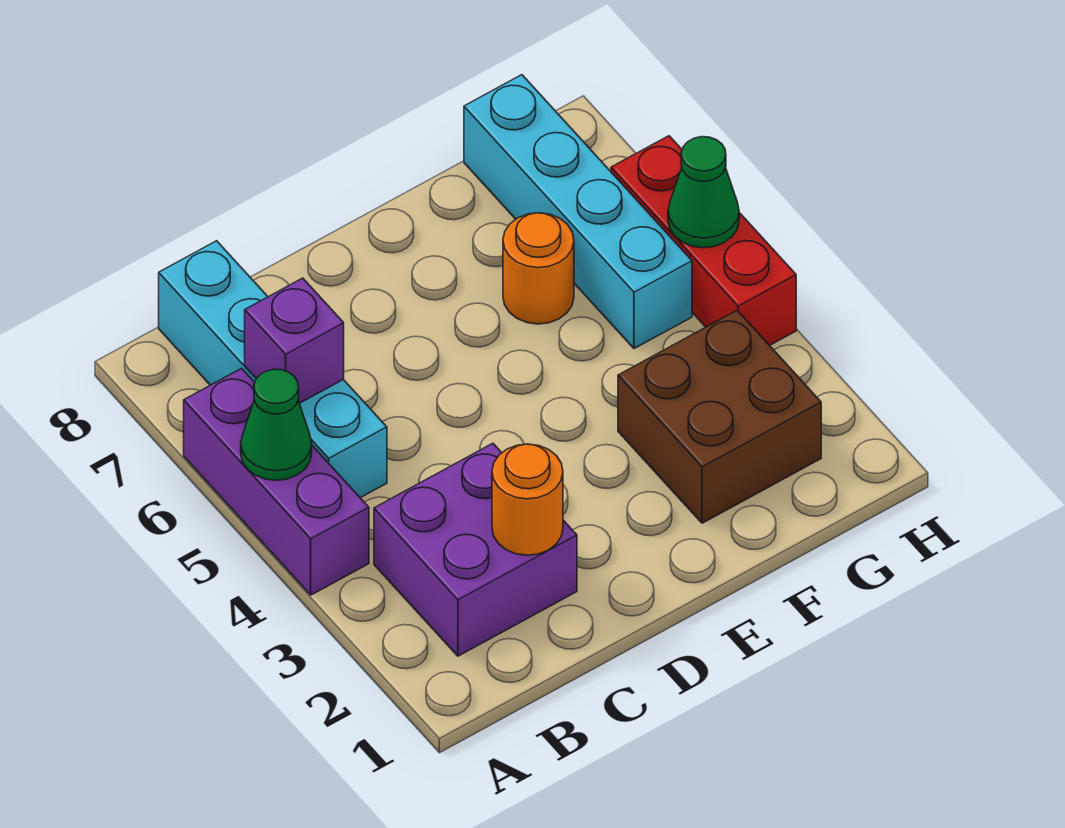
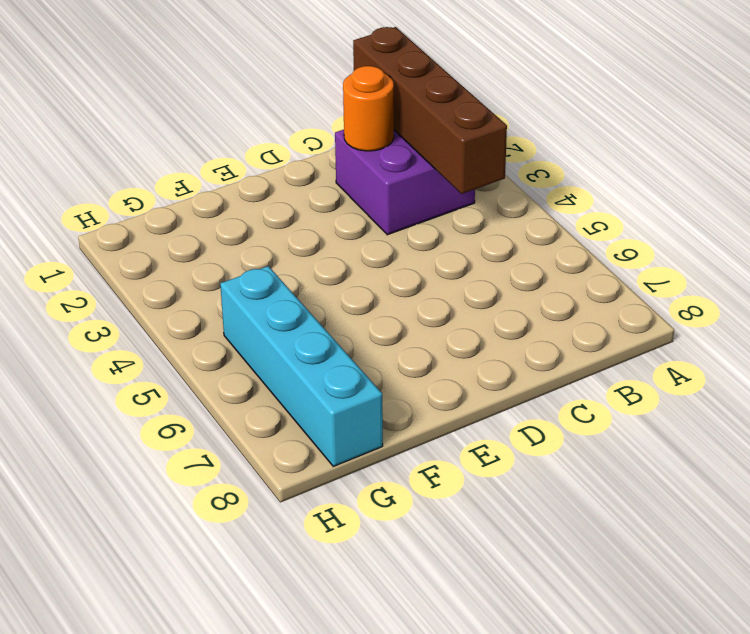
brown brick B1:B4 level 2 -> none
none -> purple brick A4:A6 level 1
none -> cyan brick B5:B8 level 1

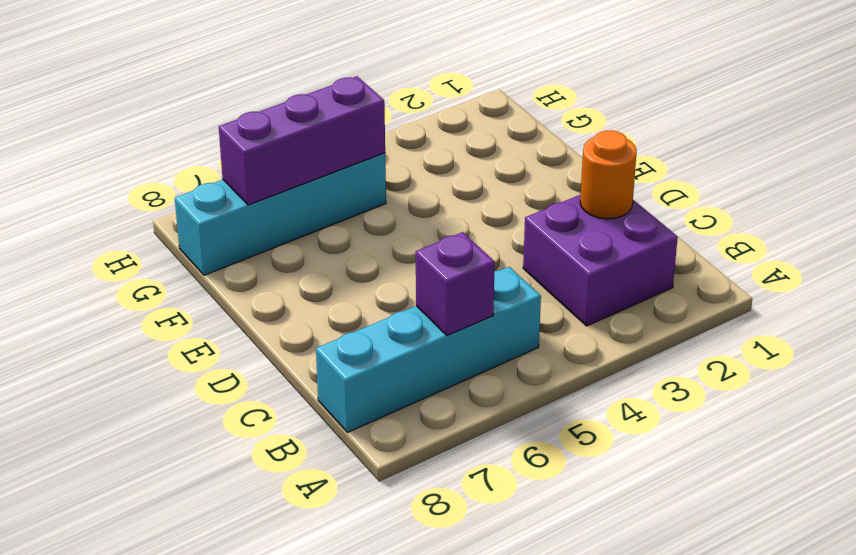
purple brick G5:G7 level 2 -> purple brick A4:A6 level 1
none -> brown brick F2:G3 level 1
none -> orange round brick F6 level 1

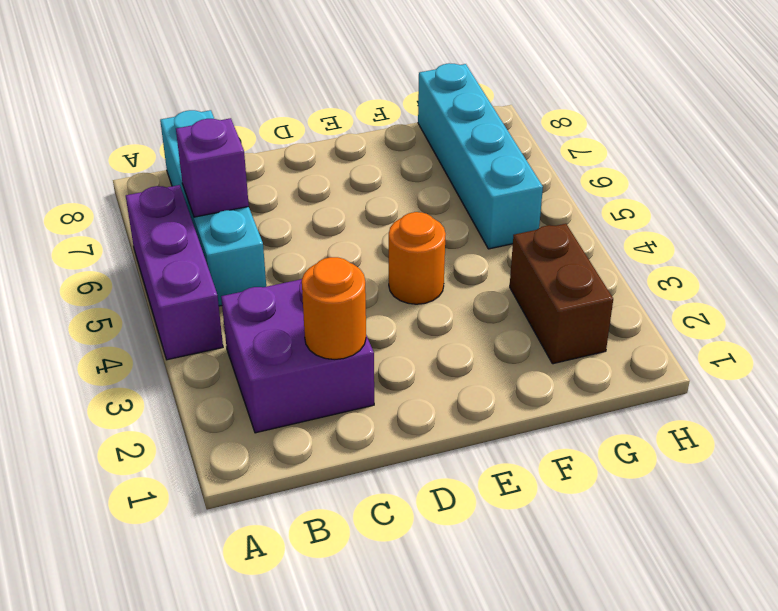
orange round brick E4 level 1 -> orange round brick F6 level 1
brown brick G2:G3 level 1 -> brown brick F2:G3 level 1
none -> red brick H4:H6 level 1
none -> green cone A5 level 2

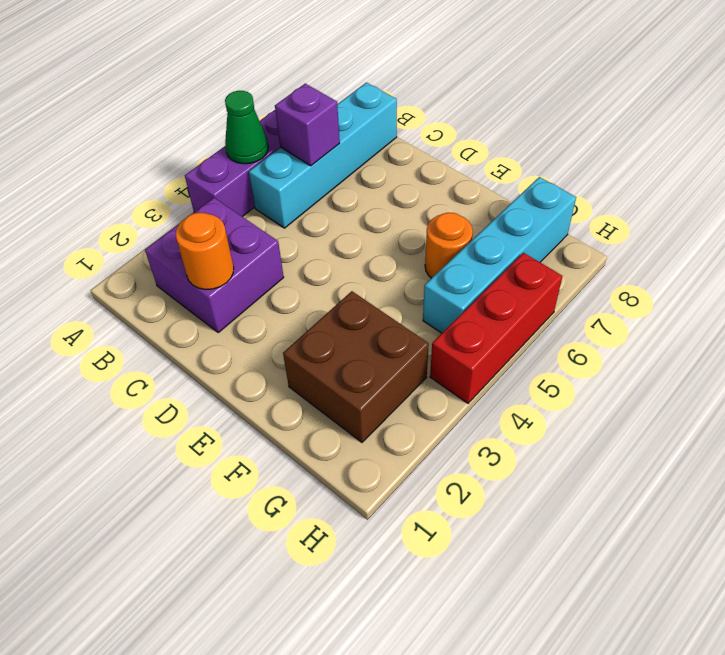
none -> green cone H5 level 2

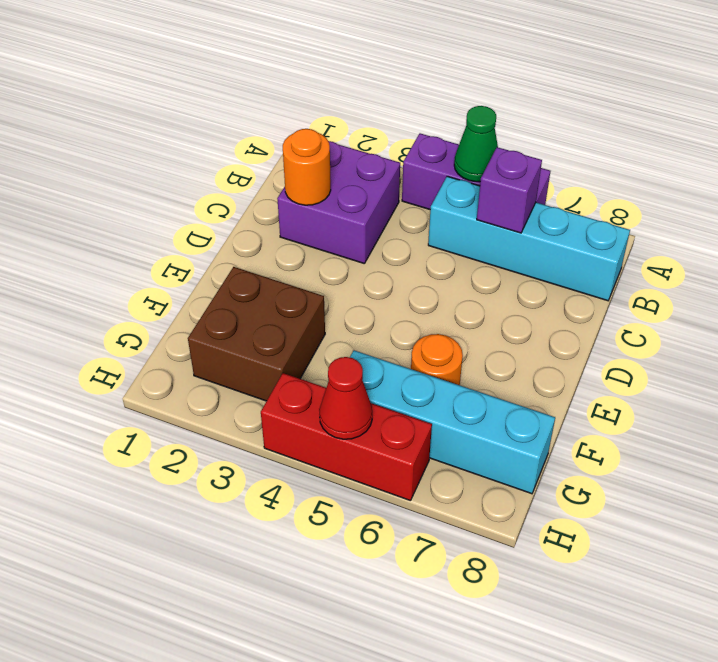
red cone H5 level 2 -> green cone H5 level 2

